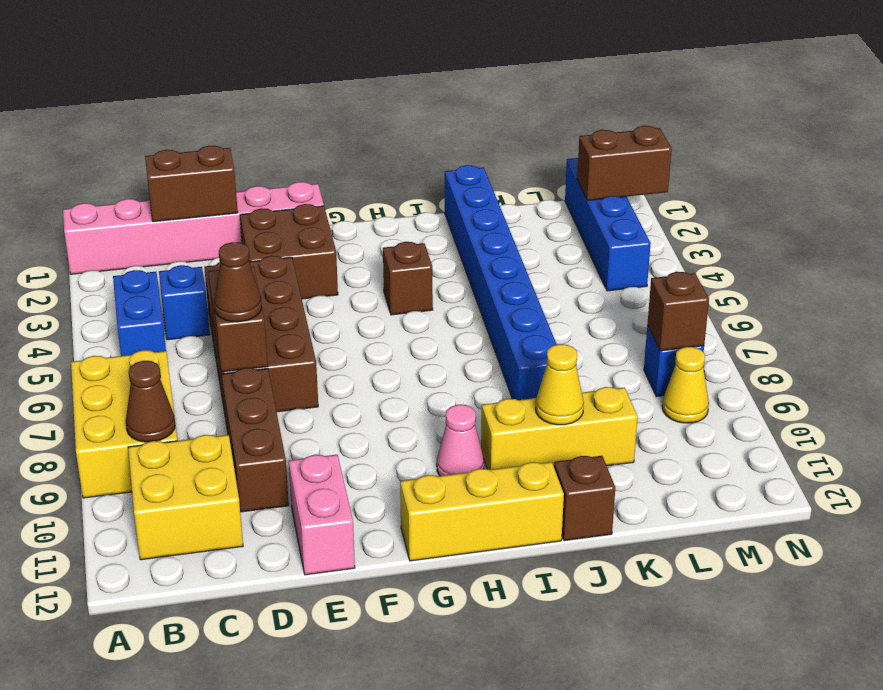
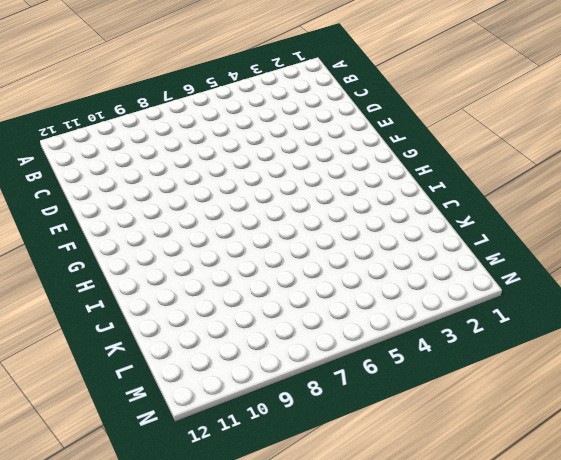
none -> pink brick A1:F1 level 1
none -> yellow brick A7:B9 level 1
none -> blue brick B4:B5 level 1

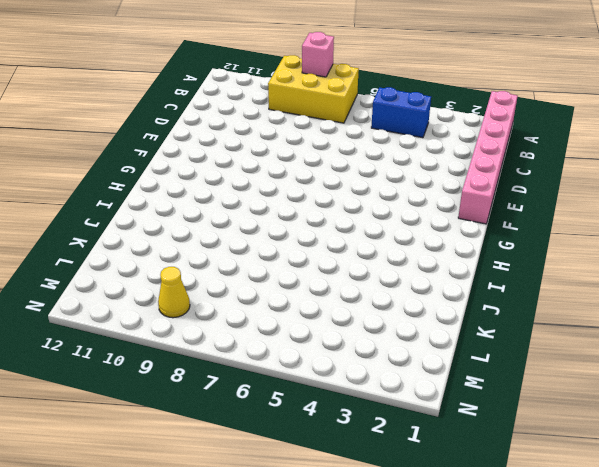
pink brick A8 level 2 -> none
none -> yellow brick B10:C11 level 1
none -> blue brick C4 level 1
none -> brown brick D4:E7 level 1

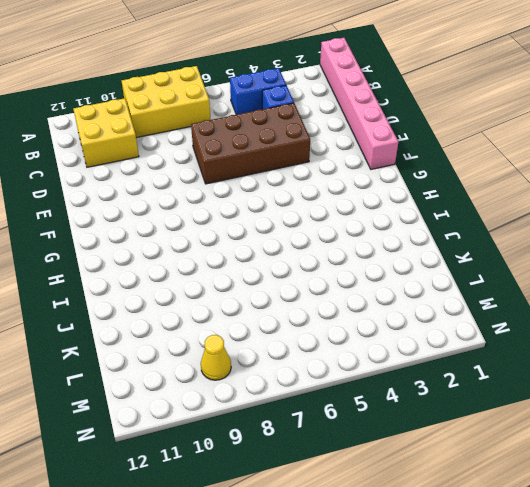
none -> brown brick D8:D10 level 1
none -> brown brick E2:F3 level 1
none -> pink brick E11:E12 level 1

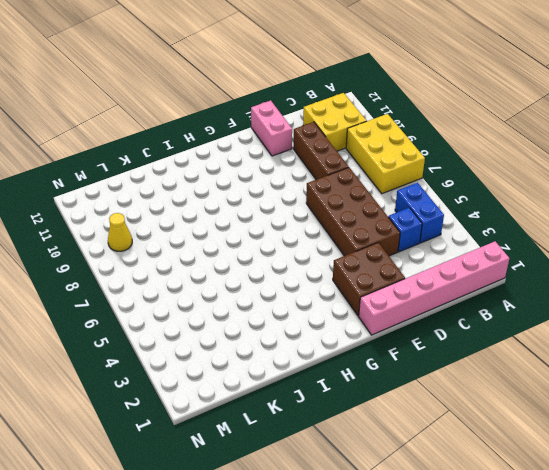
none -> yellow brick G12:I12 level 1
none -> brown brick H4 level 1
none -> pink cone H10 level 1

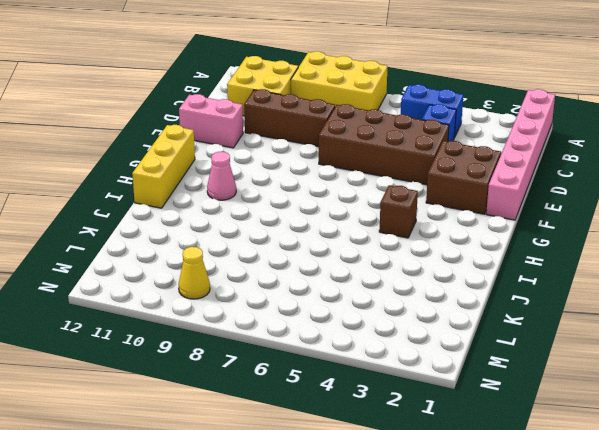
none -> yellow brick I10:K10 level 1
none -> blue brick J1:J8 level 1
none -> brown brick J12 level 1

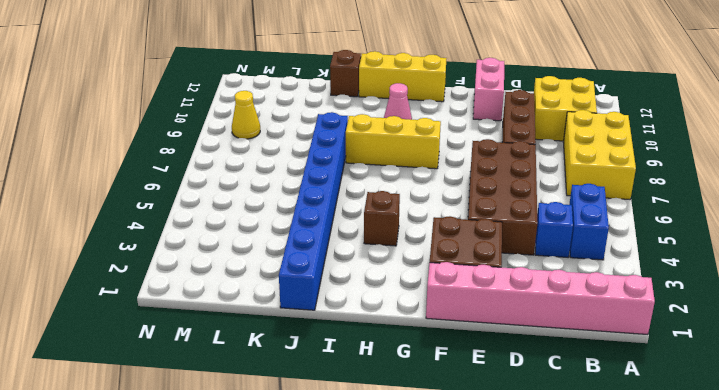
yellow brick G8:I8 level 1 -> yellow brick I10:K10 level 1
none -> blue brick M1:M4 level 1
none -> blue brick M8 level 1
none -> brown cone B9 level 2

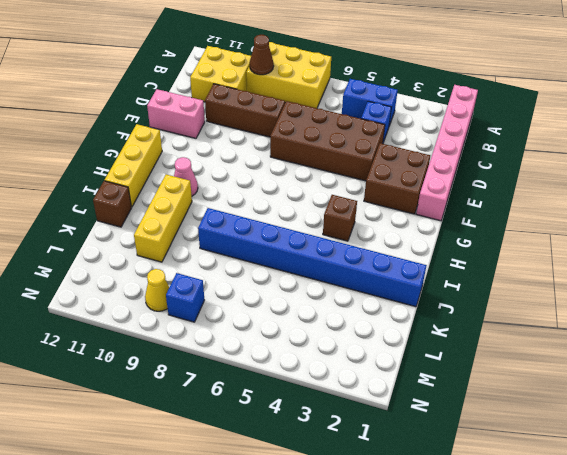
none -> blue brick M1:M4 level 1
none -> brown brick C1:D1 level 2
none -> brown brick D6:D7 level 2

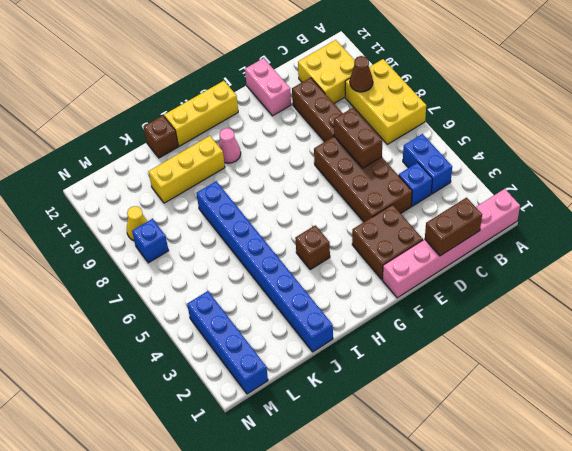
none -> yellow cone J10 level 2
none -> brown brick M2:N2 level 2
none -> brown brick M8 level 2

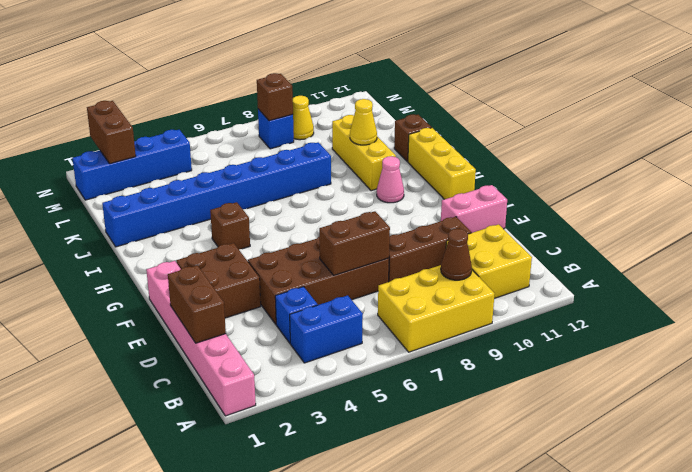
none -> brown cone D7 level 3

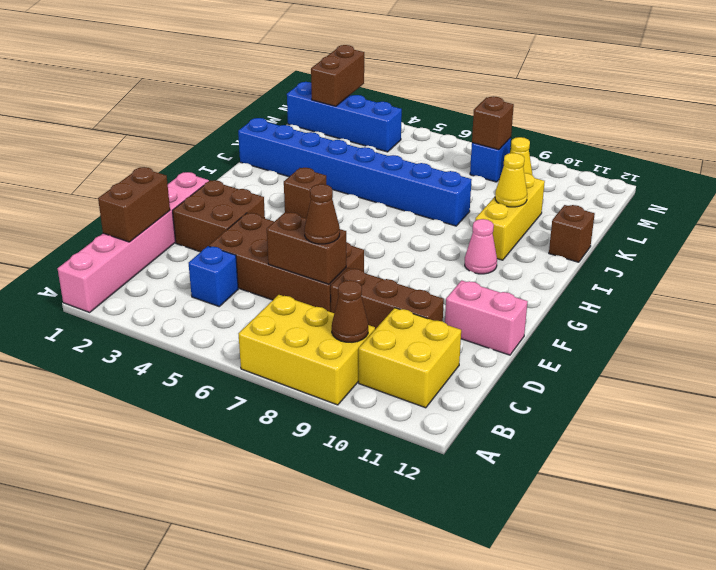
none -> blue brick B4:B5 level 1
none -> yellow brick G12:I12 level 1

